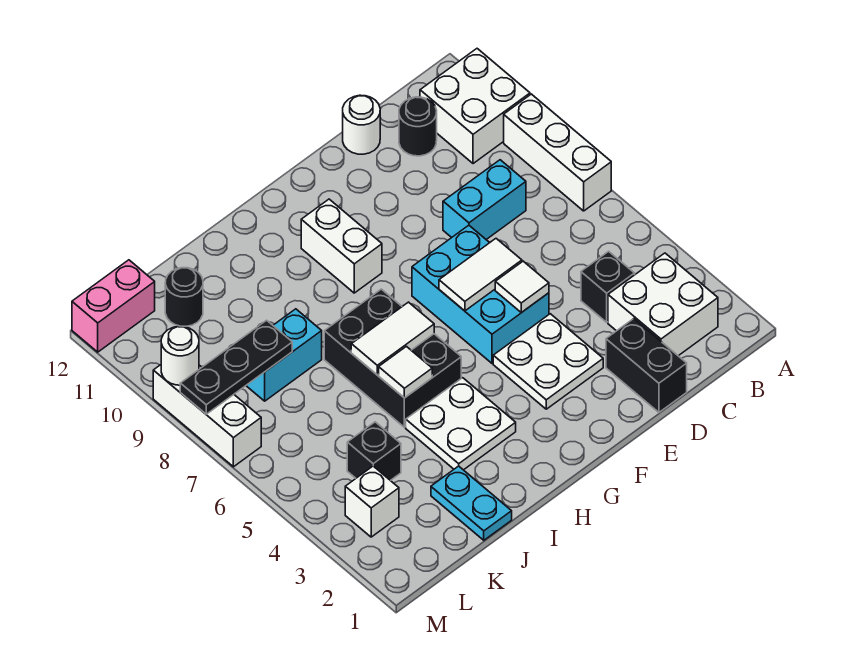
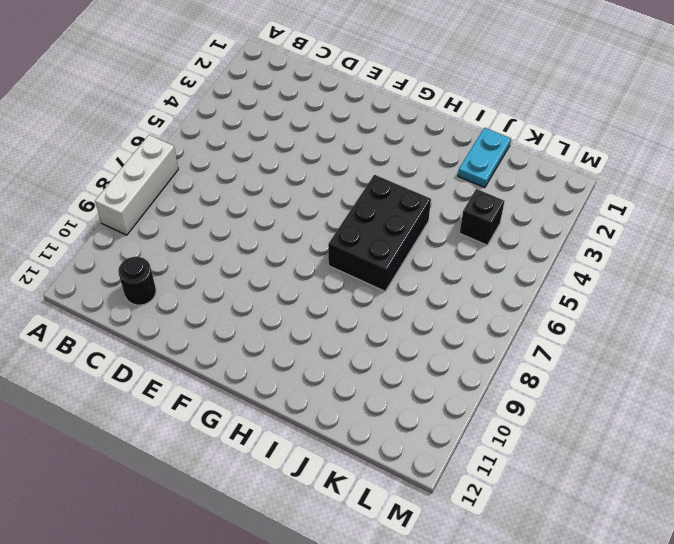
none -> white brick A10:B11 level 1
none -> white brick B2:C3 level 1
none -> black brick C4 level 1

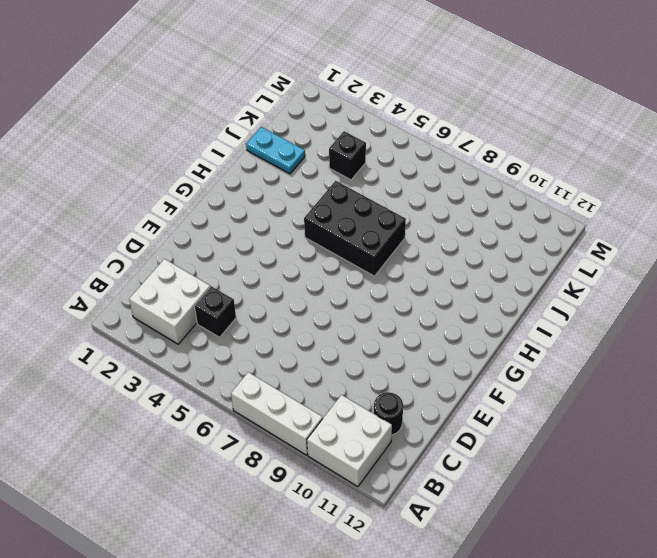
none -> cyan brick C8:D8 level 1
none -> black brick D1:D2 level 1
none -> white round brick D12 level 1

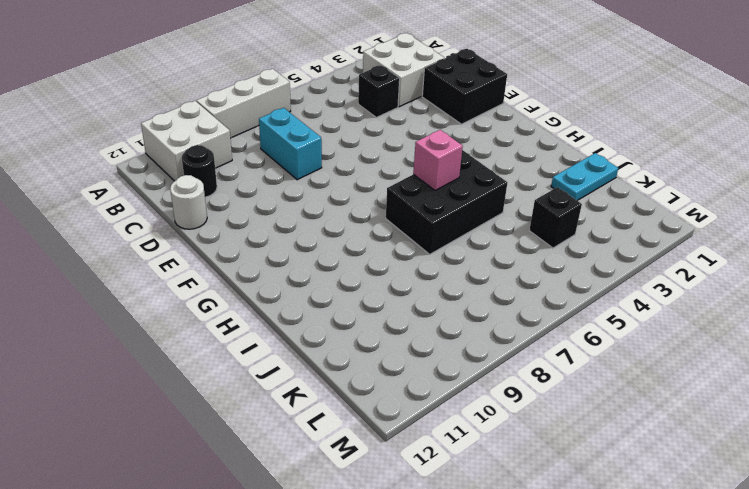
black brick D1:E2 level 1 -> black brick D1:D2 level 1
pink brick H6 level 2 -> white tile H6:I6 level 2
none -> white plate E3:F4 level 1
none -> cyan brick E5:F7 level 1
none -> white brick G9:G10 level 1

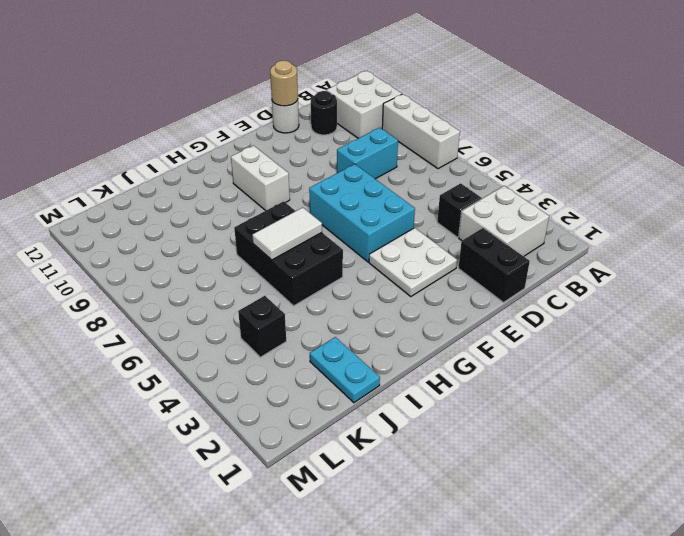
tan round brick D12 level 2 -> none
none -> white plate H3:I4 level 1
none -> cyan brick J8:K8 level 1
none -> black round brick K11 level 1

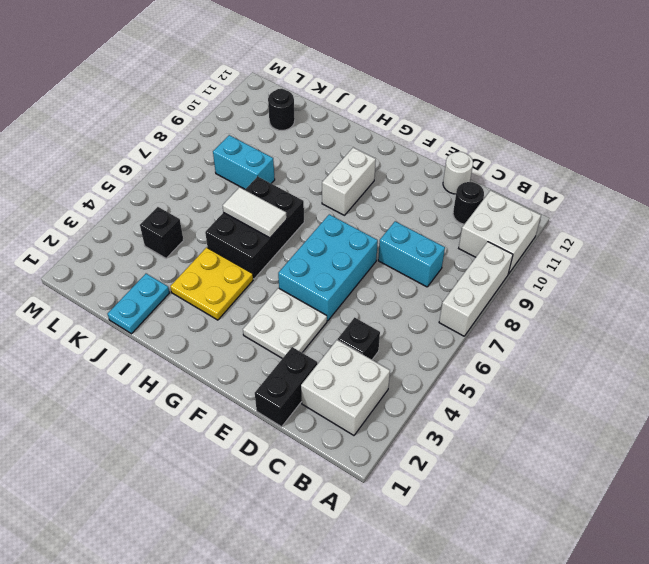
yellow plate H3:I4 level 1 -> white plate H3:I4 level 1
none -> white brick L3 level 1
none -> pink brick L12:M12 level 1
none -> white brick M7:M9 level 1

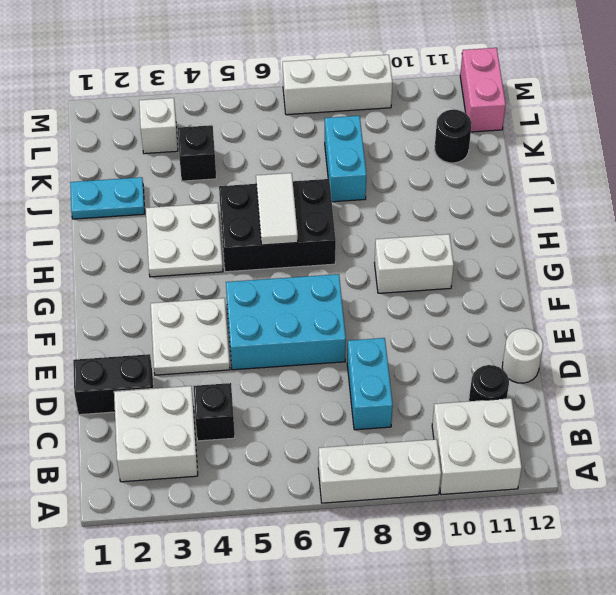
none -> white tile E5 level 2
none -> white tile E6:F6 level 2
none -> white tile I5 level 2

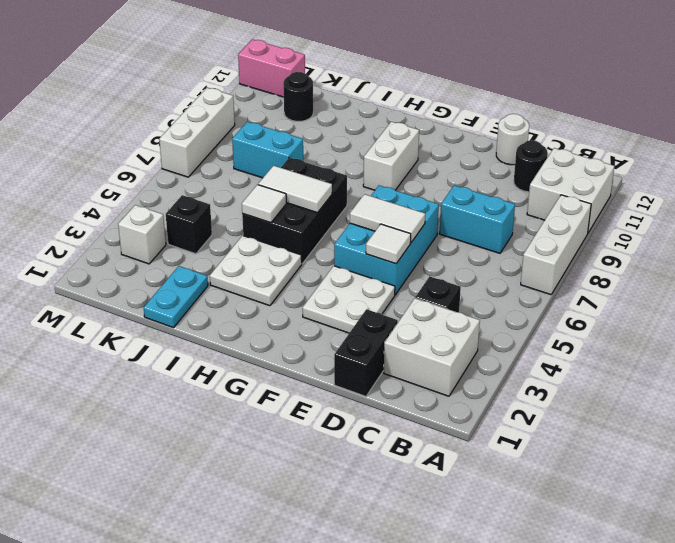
none -> black plate K8:M8 level 2
none -> white round brick M9 level 2

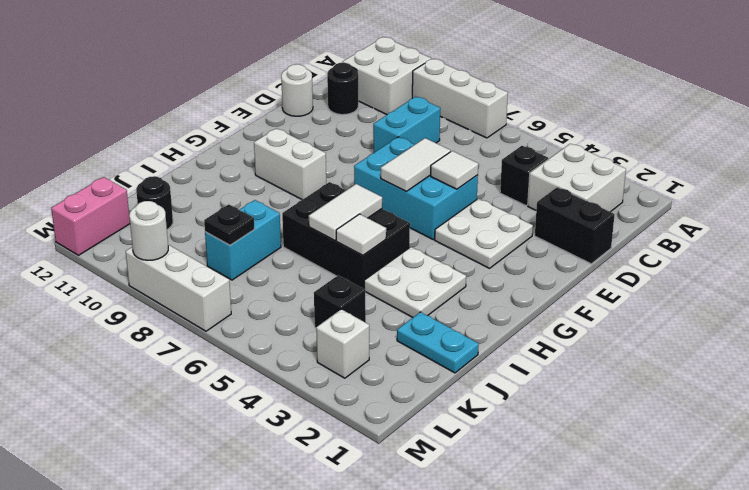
black plate K8 level 2 -> black plate K8:M8 level 2

